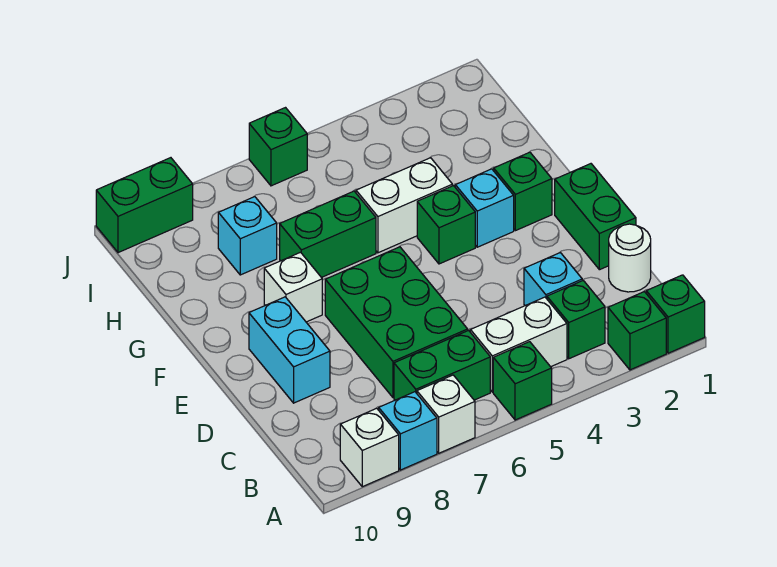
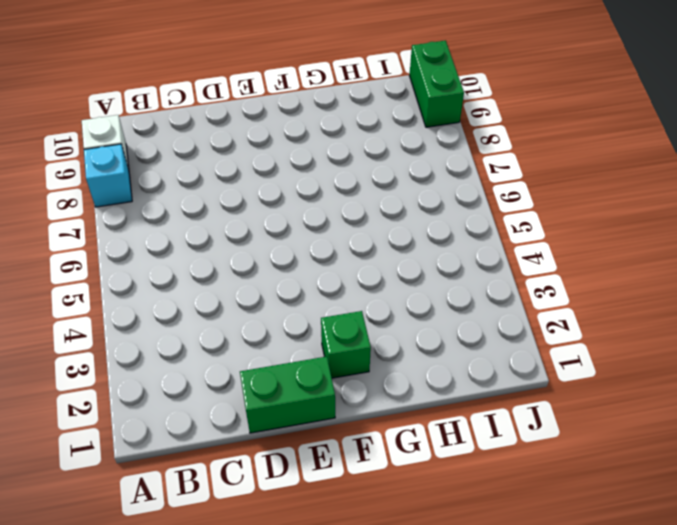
none -> green brick A1 level 1
none -> green brick A2 level 1
none -> green brick A5 level 1

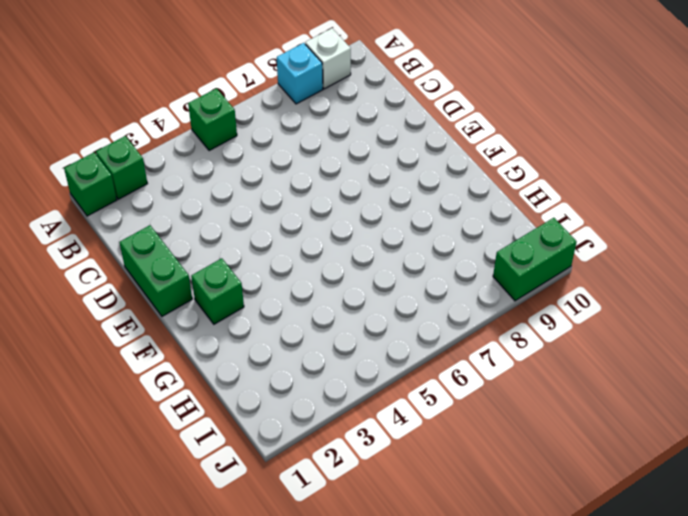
none -> white brick A7 level 1
none -> green brick B3 level 1
none -> white brick B4:B5 level 1

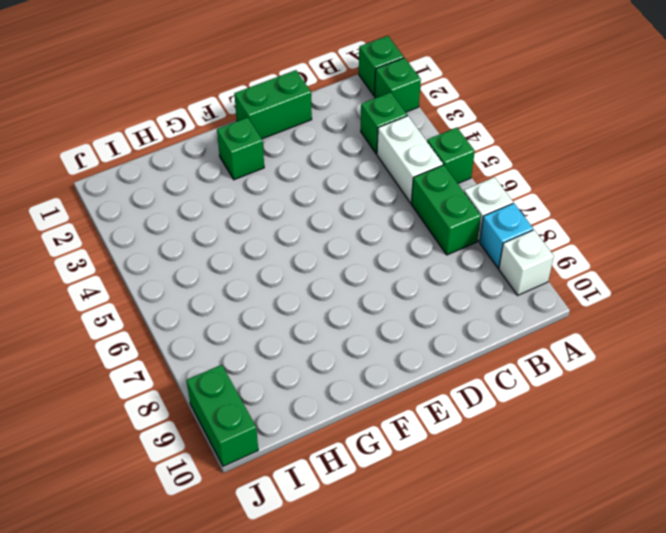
none -> white round brick C1 level 1
none -> cyan brick C3 level 1
none -> green brick C6:E7 level 1

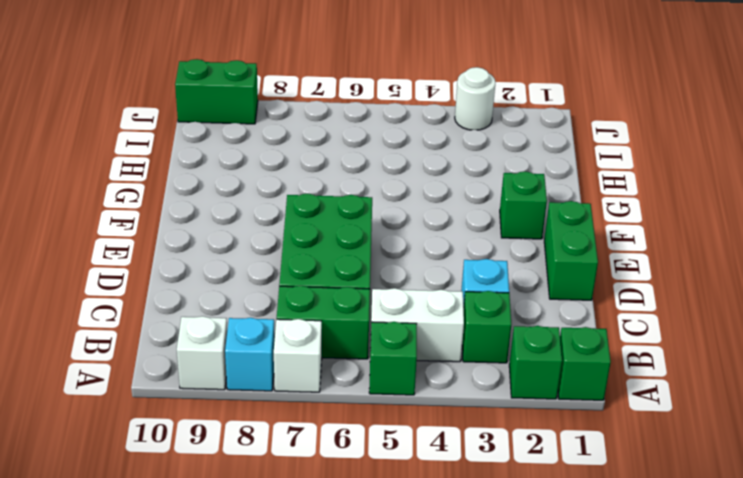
white round brick J3 level 1 -> white round brick C1 level 1
none -> cyan brick D9:E9 level 1
none -> cyan brick F3 level 1
none -> green brick F4 level 1

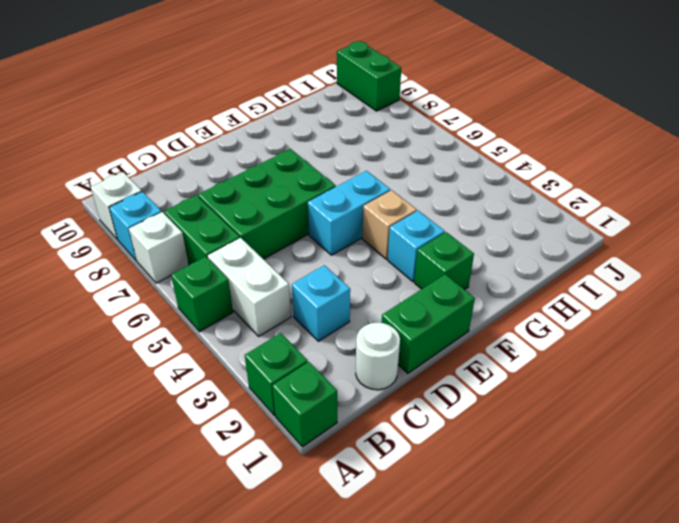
cyan brick E5:F5 level 1 -> cyan brick D9:E9 level 1
tan brick F4 level 1 -> green brick F4 level 1
none -> green brick B3 level 1
none -> white brick F8 level 1
none -> white brick G4:G5 level 1

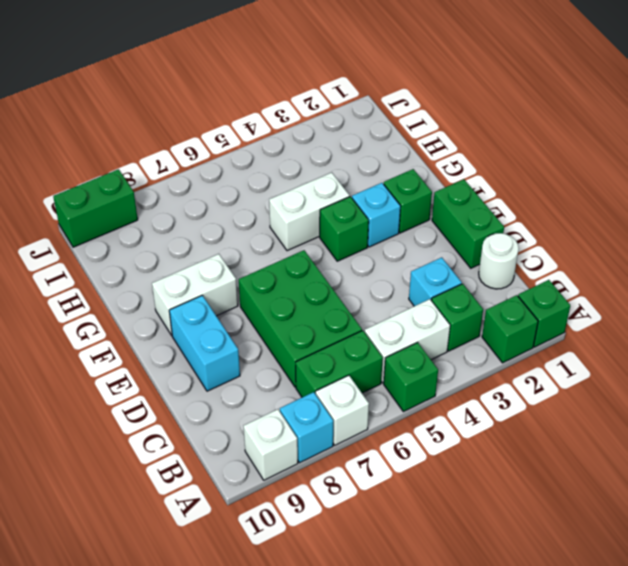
white brick F8:F9 level 1 -> white brick F8 level 1
none -> green brick G6:G7 level 1
none -> cyan brick H8 level 1
none -> green brick J6 level 1

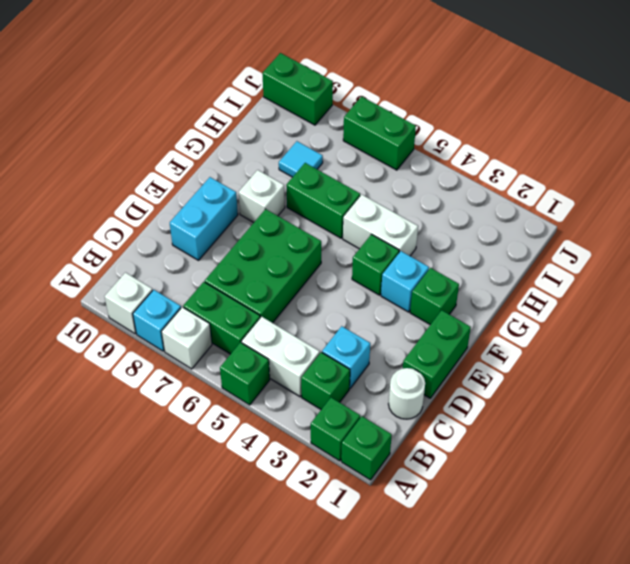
cyan tile H8 level 1 -> cyan brick H8 level 1
green brick J6:J7 level 1 -> green brick J6 level 1

